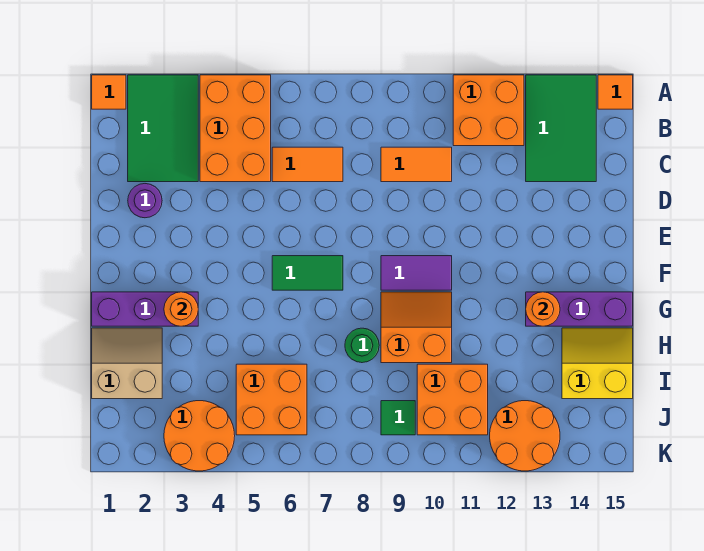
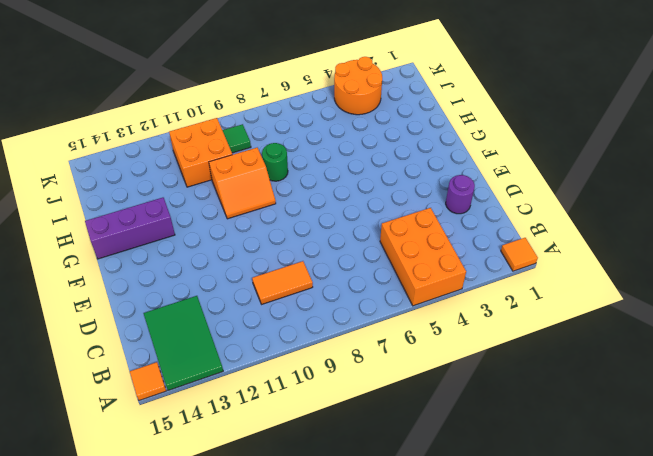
none -> green tile A2:C3 level 1
none -> orange brick A11:B12 level 1
none -> orange tile C6:C7 level 1

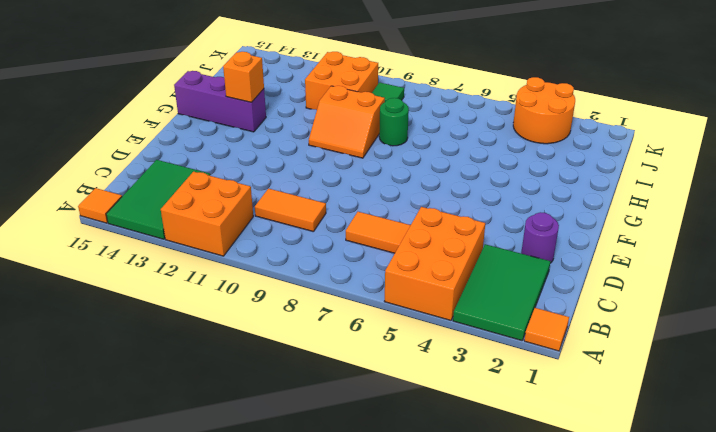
orange brick G13 level 2 -> orange round brick G13 level 2
none -> green tile F6:F7 level 1
none -> purple tile F9:F10 level 1
none -> purple brick G1:G3 level 1

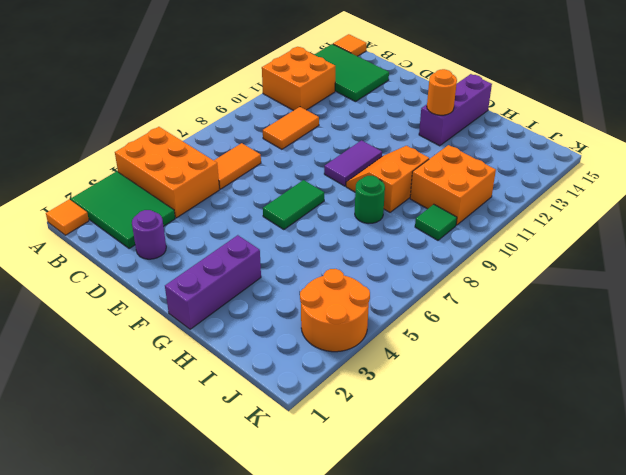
none -> tan slope H1:I2 level 1 top I
none -> yellow slope H14:I15 level 1 top I
none -> orange brick I5:J6 level 1

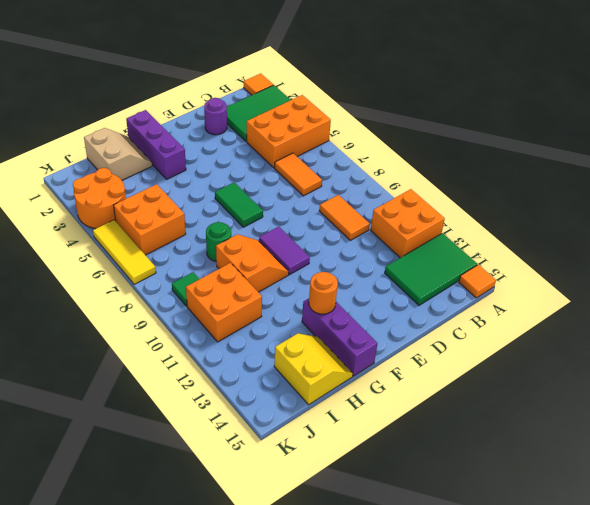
yellow tile K5:K7 level 1 -> none
none -> orange round brick J12:K13 level 1
none -> orange round brick G3 level 2

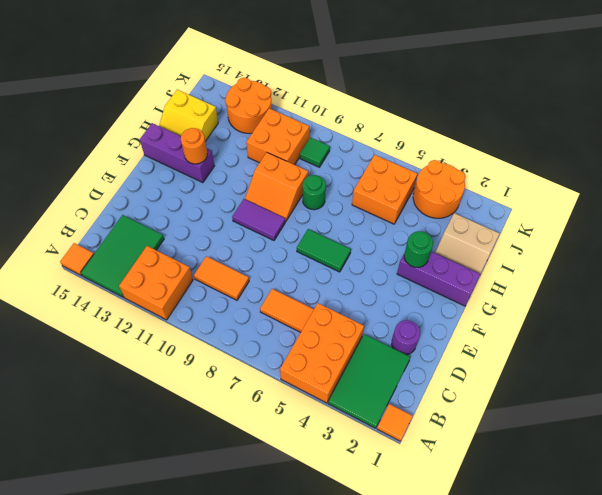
green round brick G3 level 2 -> orange round brick G3 level 2

